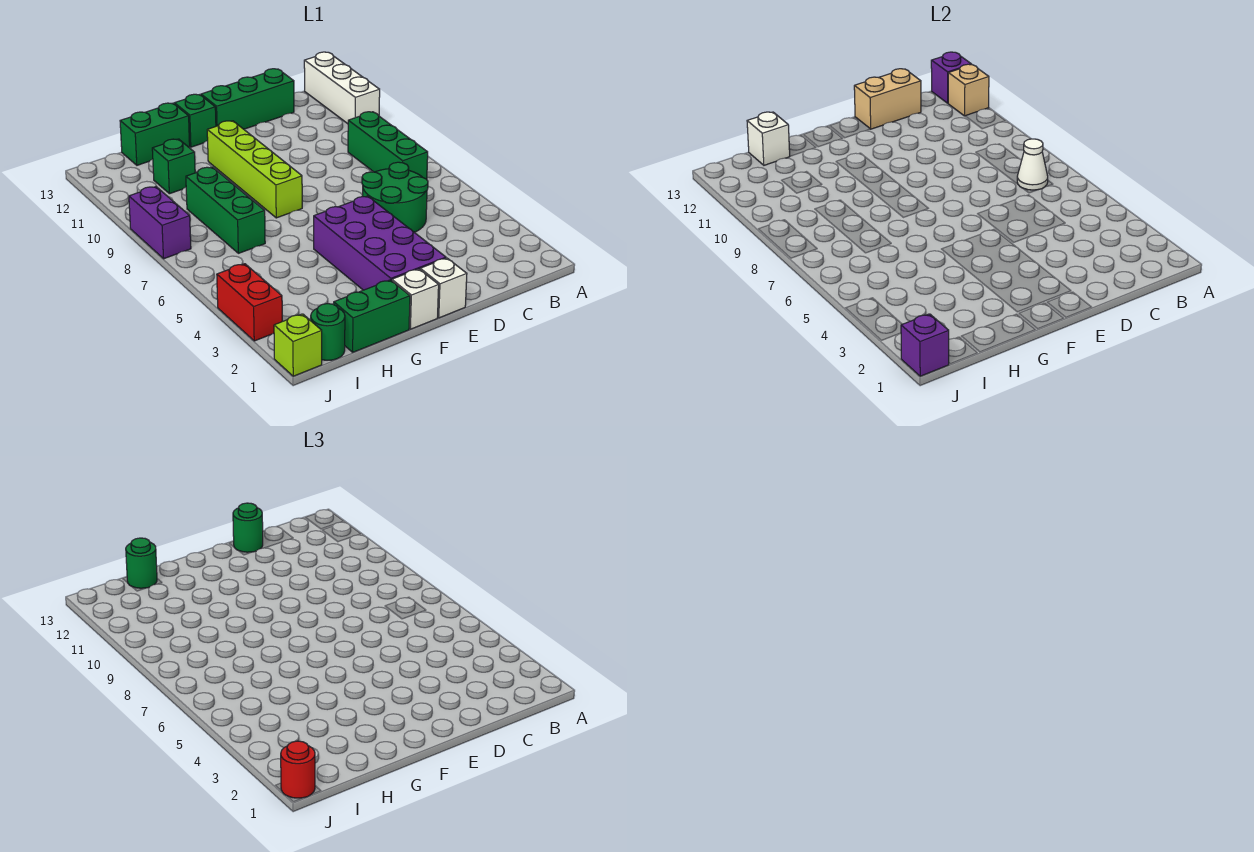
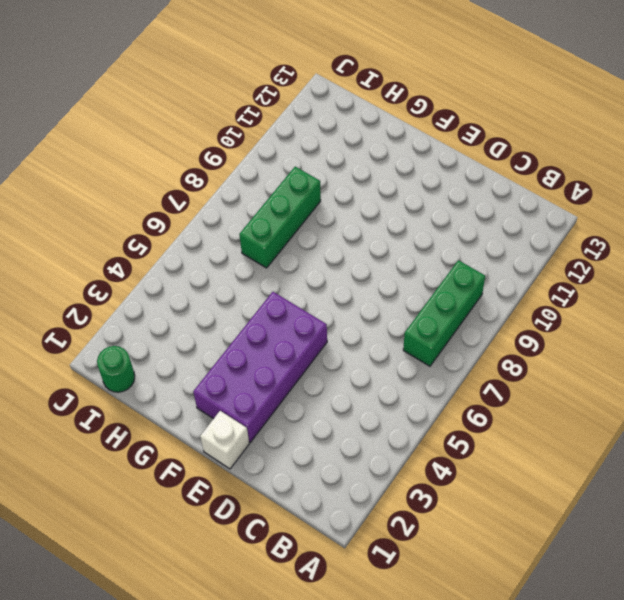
none -> white brick A11:A13 level 1
none -> green round brick C5:D6 level 1
none -> green brick C13:E13 level 1

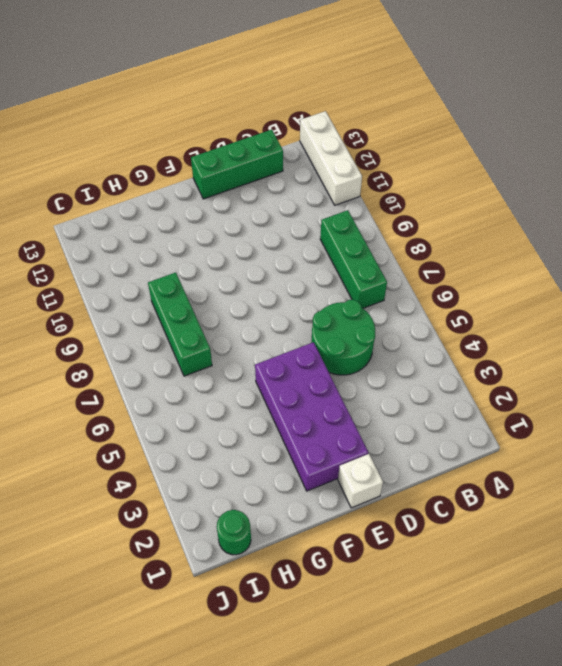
none -> white brick F1 level 1
none -> lime brick F8:F11 level 1
none -> green brick F13 level 1

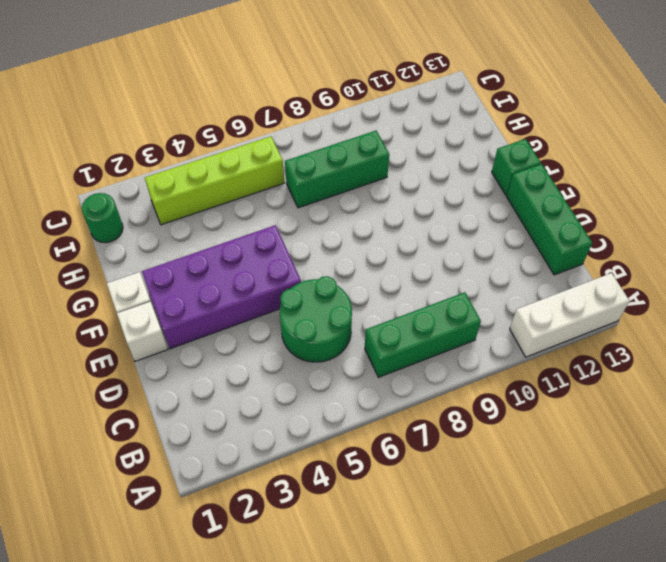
lime brick I3:I6 level 1 -> lime brick F8:F11 level 1
none -> green brick G1:H1 level 1
none -> green brick G13:H13 level 1
none -> green brick H11 level 1

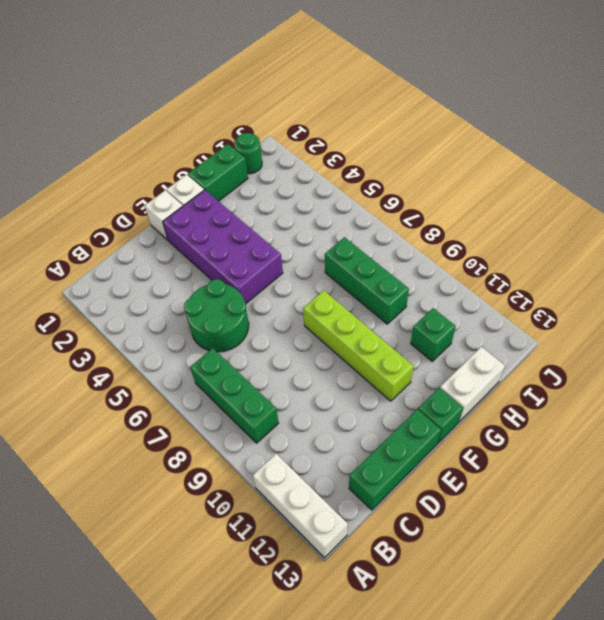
white brick G13:H13 level 1 -> green brick G13:H13 level 1
none -> lime brick J1 level 1
none -> red brick J3:J4 level 1
none -> purple brick J8:J9 level 1

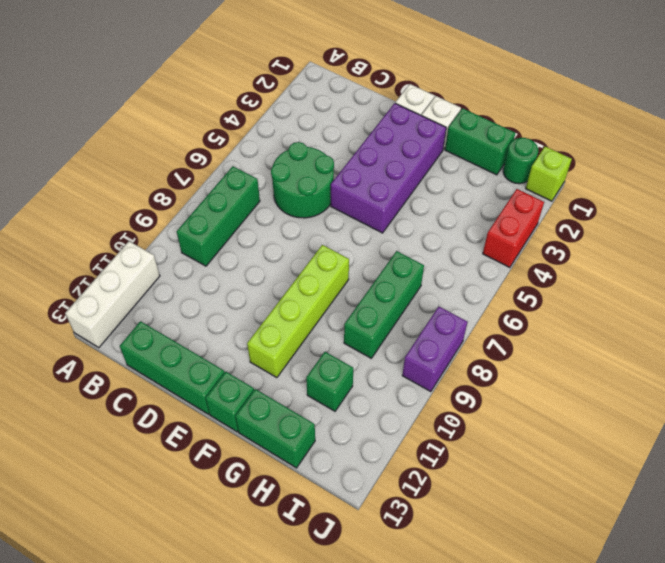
none -> tan brick A12 level 2
none -> purple brick A13 level 2
none -> white cone B7 level 2

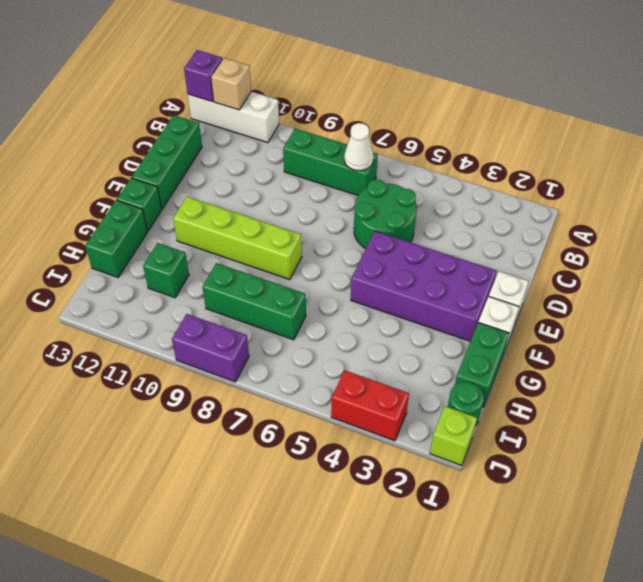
none -> tan brick C13:D13 level 2
none -> white brick H13 level 2
none -> purple brick J1 level 2

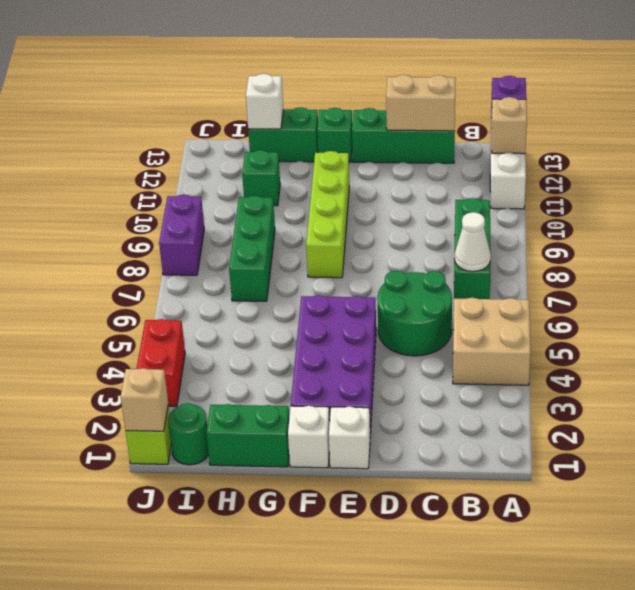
tan brick A4:B5 level 1 -> none
tan brick J1 level 2 -> purple brick J1 level 2
none -> green round brick D13 level 3
none -> green round brick H13 level 3
none -> red round brick J1 level 3

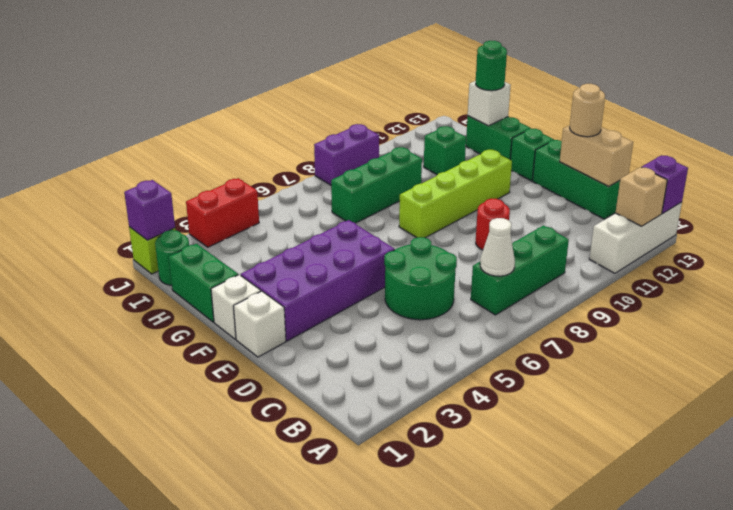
red round brick D9 level 1 -> red round brick J1 level 3
tan round brick D13 level 3 -> green round brick D13 level 3

